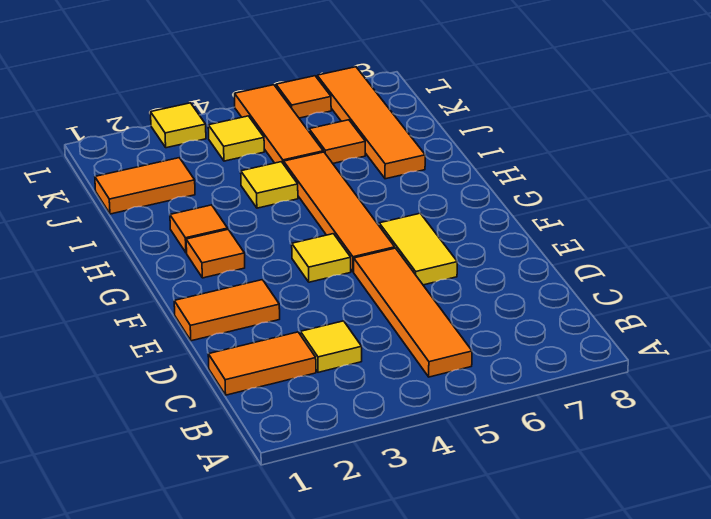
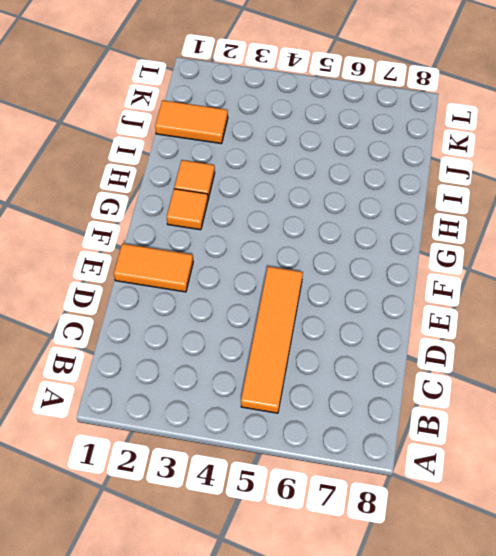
none -> orange tile C1:C2 level 1
none -> yellow tile C3 level 1
none -> yellow tile E6:F6 level 1

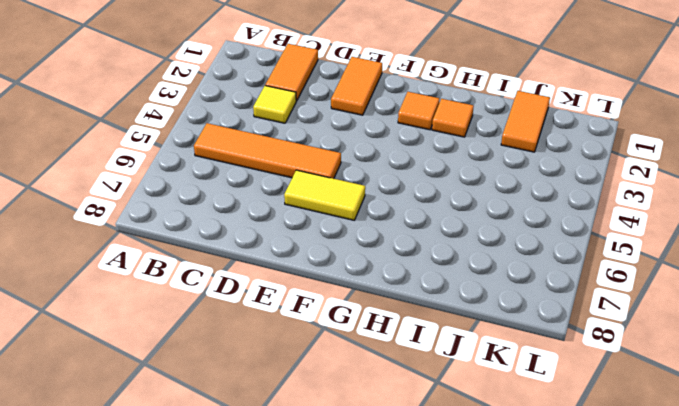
none -> yellow tile F4 level 1
none -> orange tile F5:I5 level 1
none -> yellow tile I4 level 1

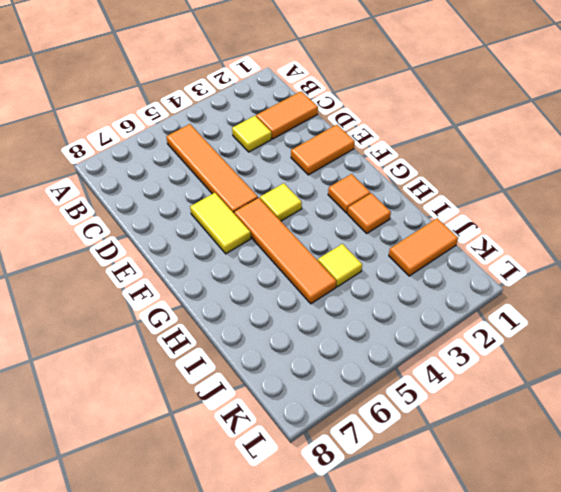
none -> orange tile I7:L7 level 1
none -> orange tile J5:L5 level 1
none -> orange tile J6 level 1

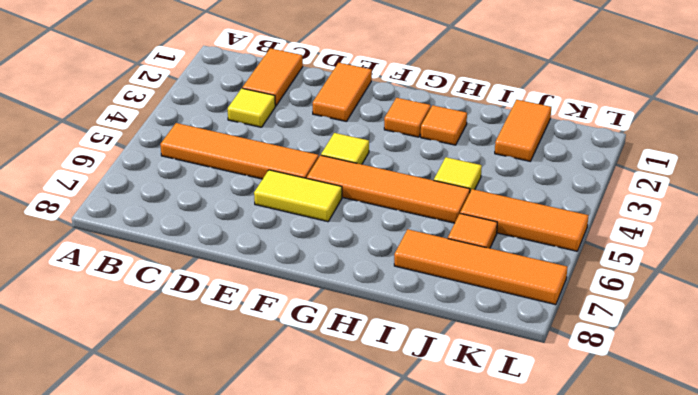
none -> yellow tile K4 level 1
none -> yellow tile L3 level 1
none -> orange tile L6 level 1

